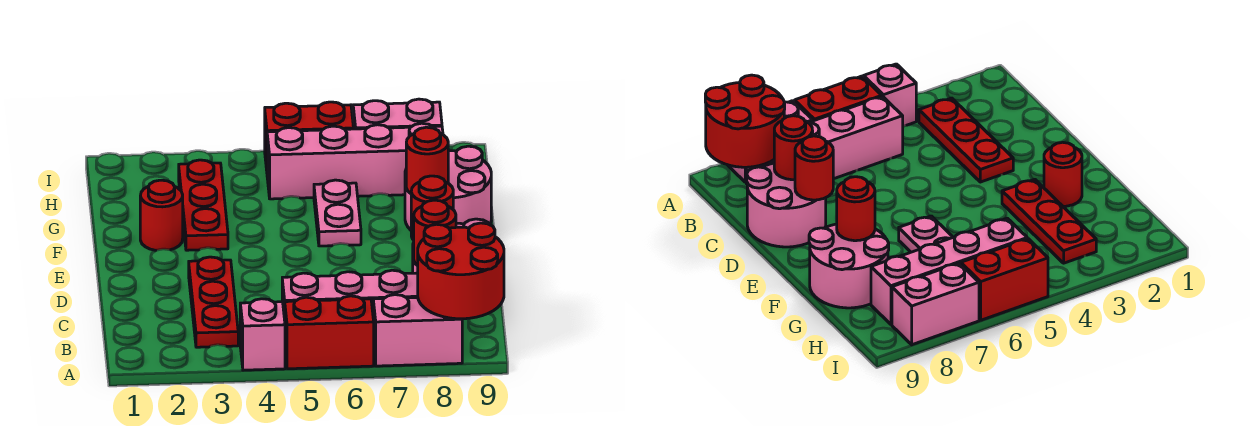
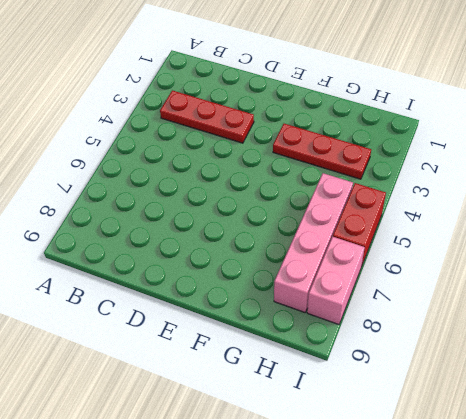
none -> pink brick A4 level 1
none -> red brick A5:A6 level 1
none -> pink brick A7:A8 level 1

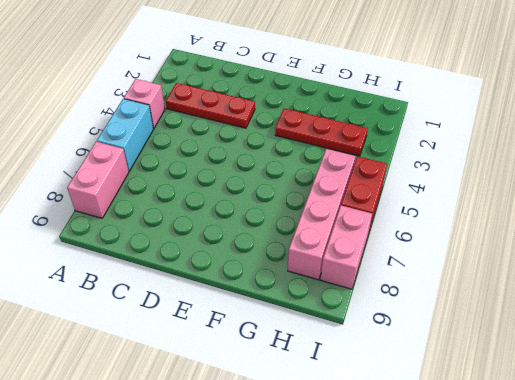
cyan brick A5:A6 level 1 -> red brick A5:A6 level 1
none -> pink brick B5:B8 level 1
none -> pink round brick C8:D9 level 1
none -> red round brick F2 level 1

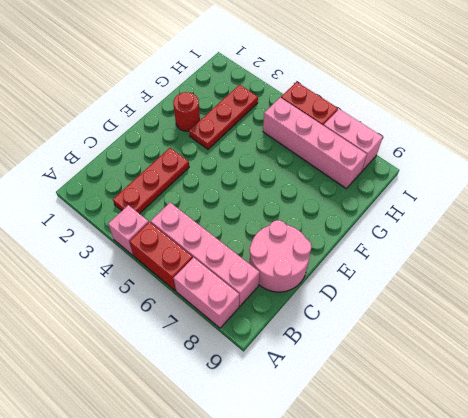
none -> pink plate F6:G6 level 1
none -> pink round brick F8:G9 level 1
none -> red round brick A8:B9 level 2

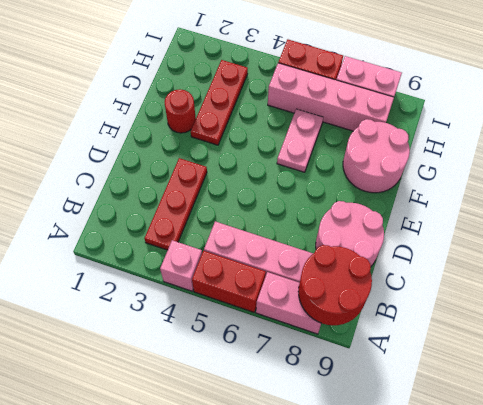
none -> red round brick C8 level 2
none -> red round brick D8 level 2
none -> red round brick F8 level 2

